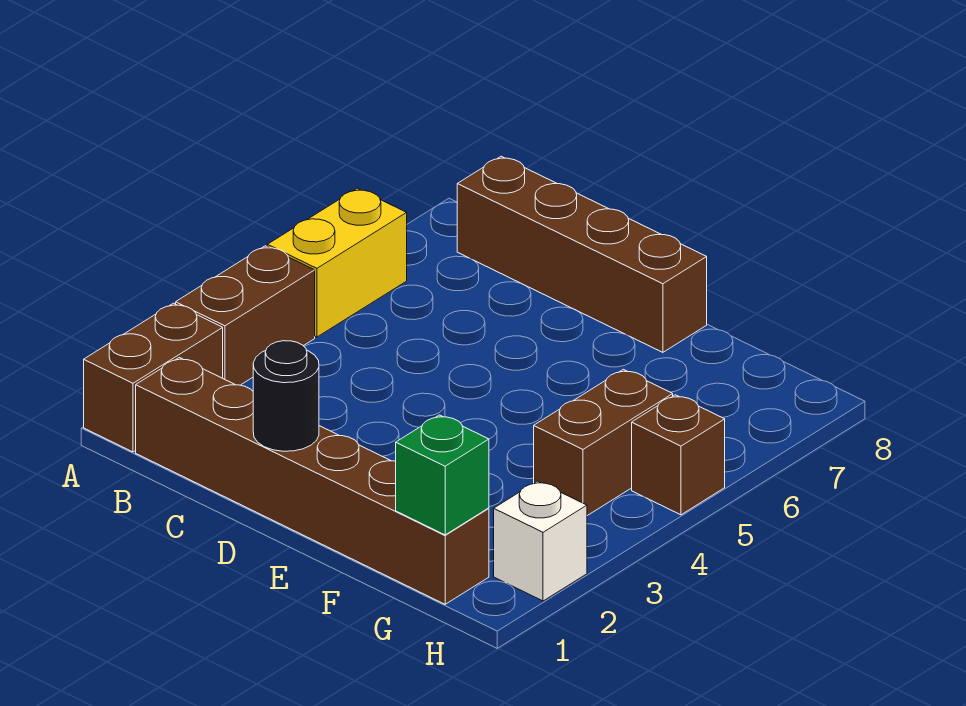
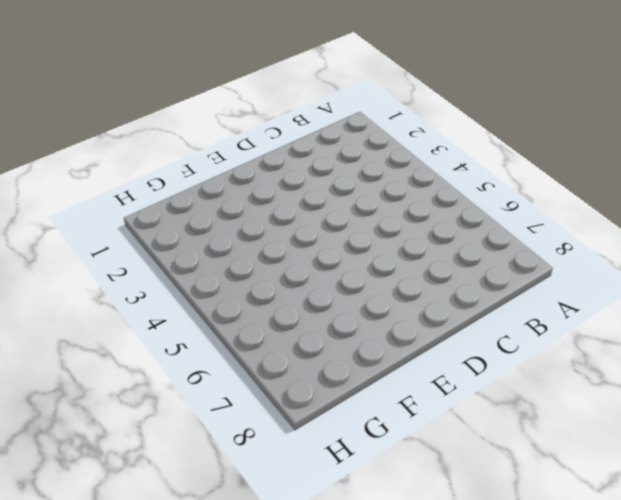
none -> brown brick A1:A2 level 1
none -> brown brick A3:A4 level 1

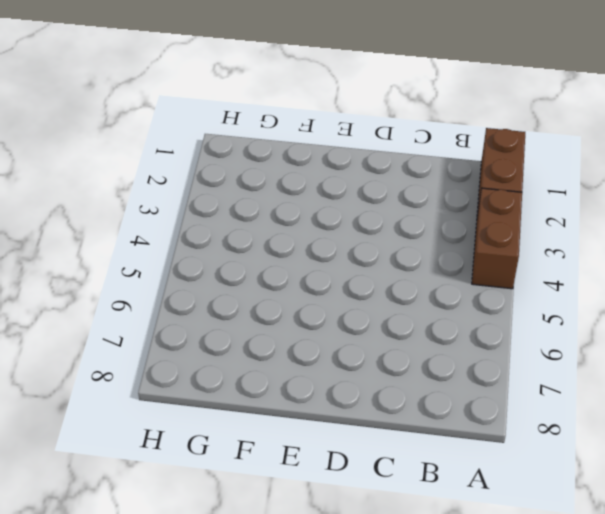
none -> yellow brick A5:A6 level 1
none -> brown brick B1:G1 level 1

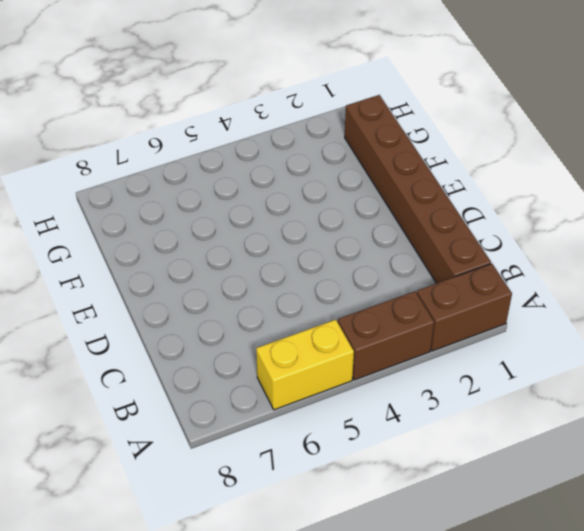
none -> brown brick B8:E8 level 1
none -> brown brick G4:G5 level 1

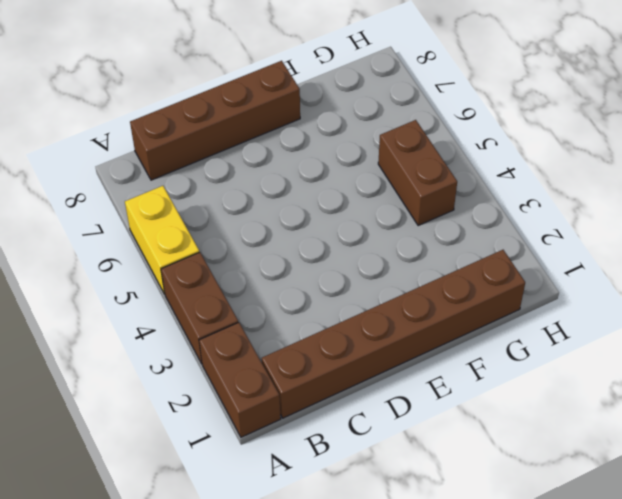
none -> white brick H2 level 1
none -> brown brick H5 level 1

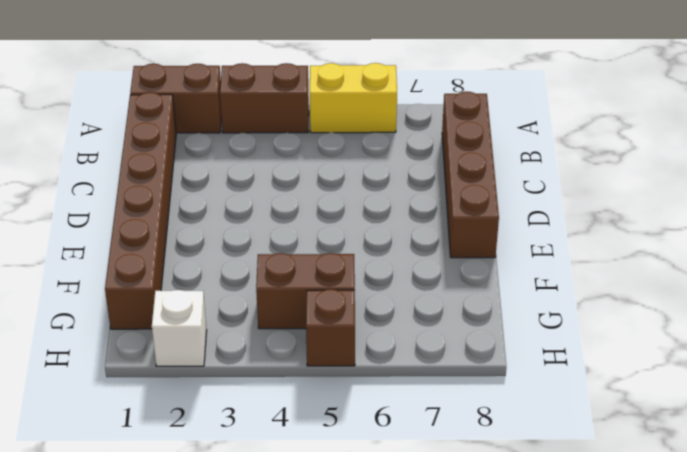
none -> black round brick D1 level 2
none -> green brick G1 level 2

